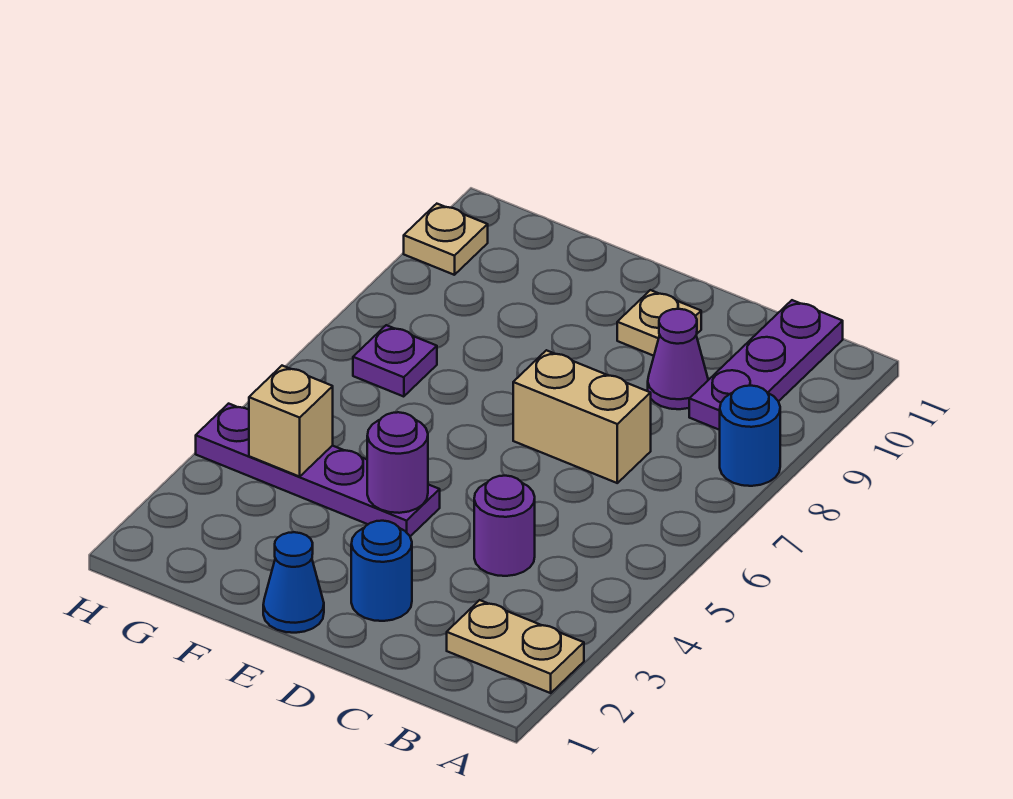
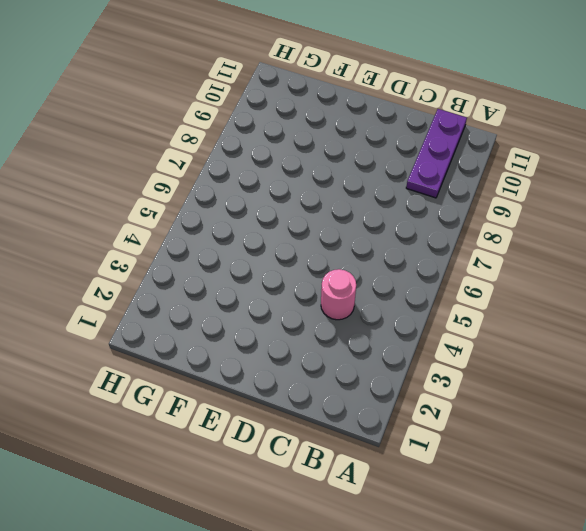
pink round brick C4 level 1 -> purple round brick C4 level 1
none -> tan plate A2:B2 level 1
none -> blue round brick A8 level 1
none -> tan brick C7:D7 level 1

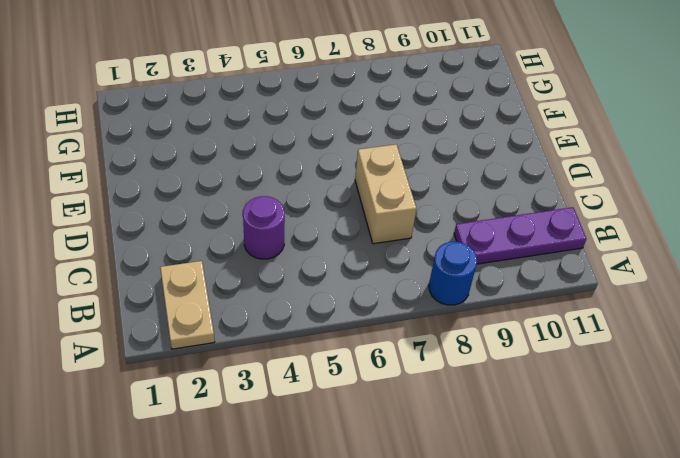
none -> purple cone C9 level 1
none -> blue round brick D2 level 1
none -> tan plate D10 level 1

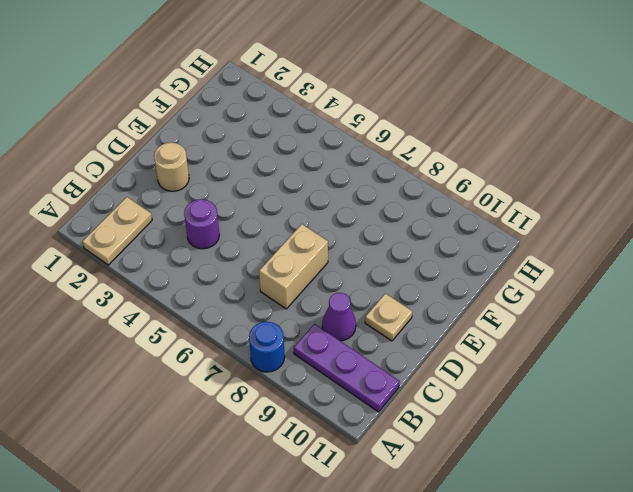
tan round brick D2 level 1 -> blue round brick D2 level 1
none -> blue cone E1 level 1
none -> purple plate E4:H4 level 1
none -> purple plate G7 level 1

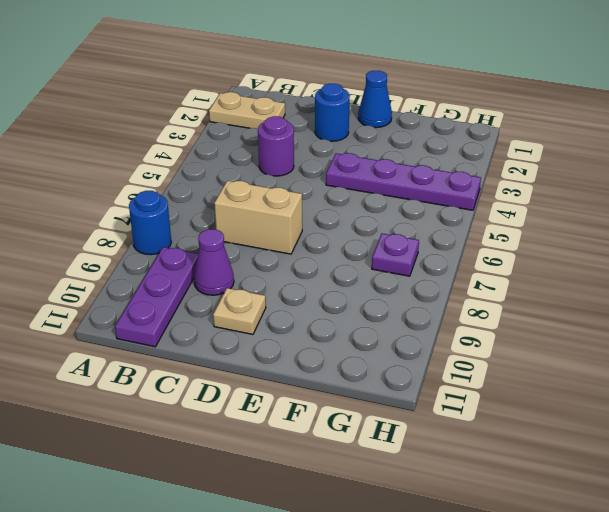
none -> tan plate H10 level 1
none -> purple round brick E4 level 2
none -> tan brick G4 level 2

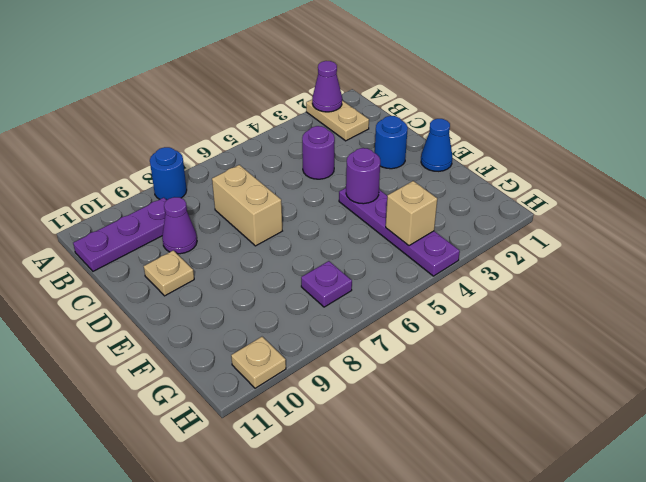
purple cone A2 level 2 -> none

